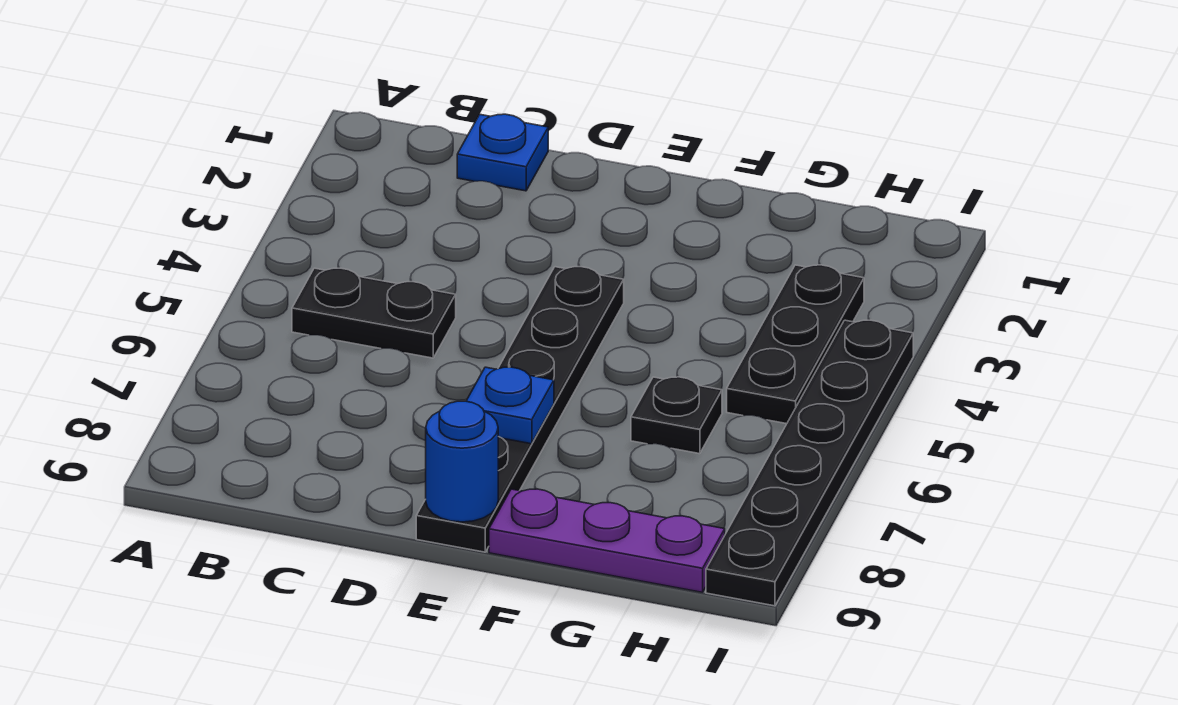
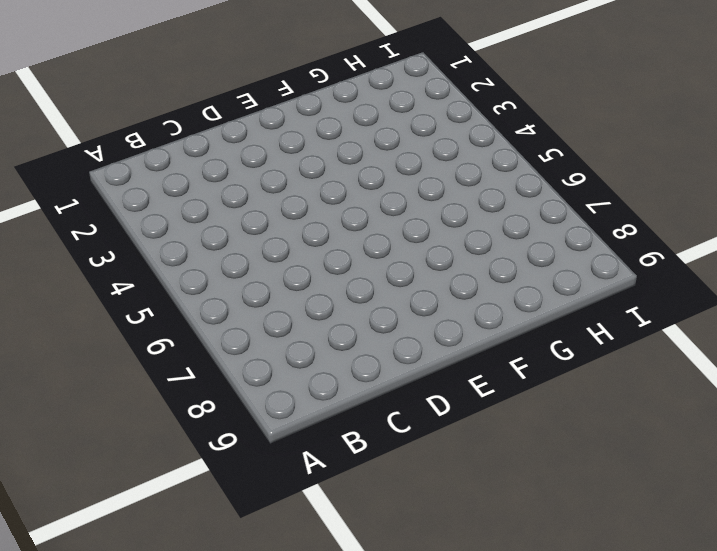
none -> black plate B5:C5 level 1
none -> blue plate C1 level 1

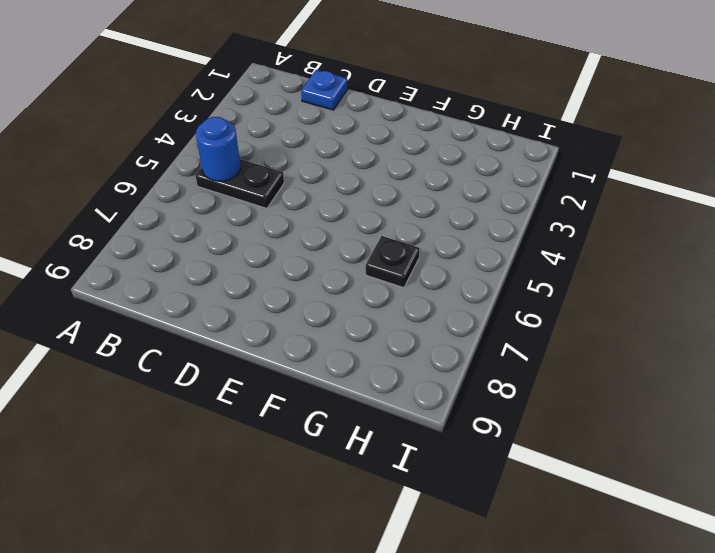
blue round brick B5 level 2 -> blue round brick E9 level 2
none -> black plate E4:E9 level 1
none -> purple plate F9:H9 level 1

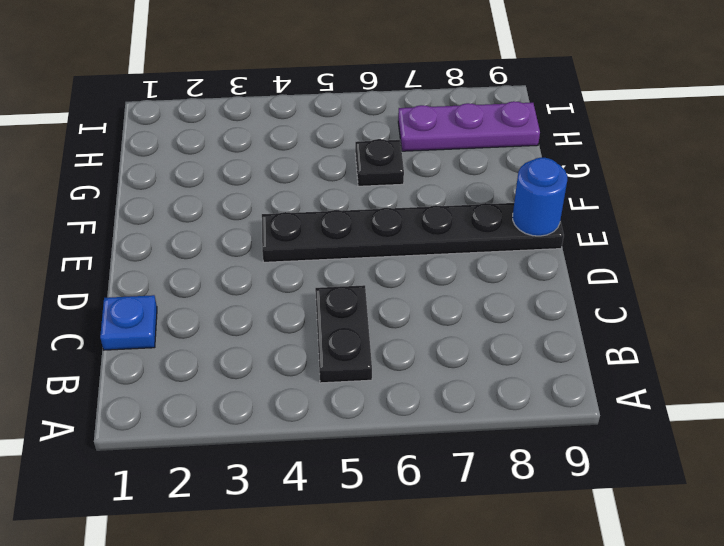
purple plate H7:H9 level 1 -> purple plate F9:H9 level 1
none -> black plate H3:H5 level 1
none -> black plate I4:I9 level 1

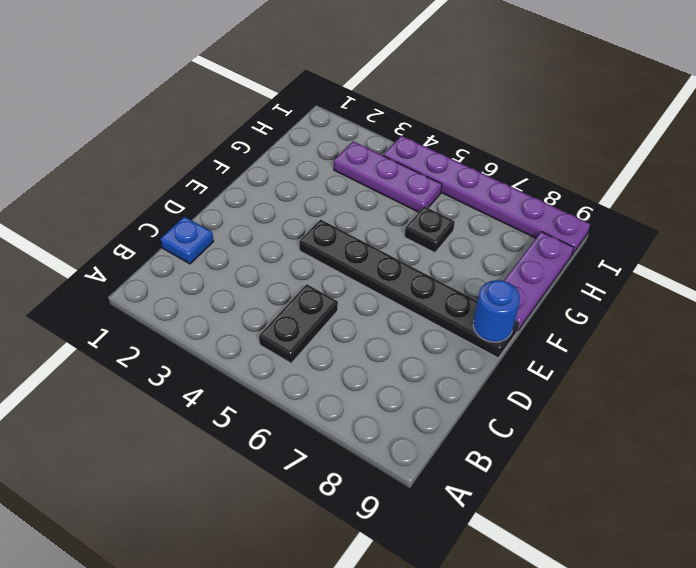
purple plate H3:H5 level 1 -> black plate H3:H5 level 1
purple plate I4:I9 level 1 -> black plate I4:I9 level 1
none -> blue plate E7 level 2

